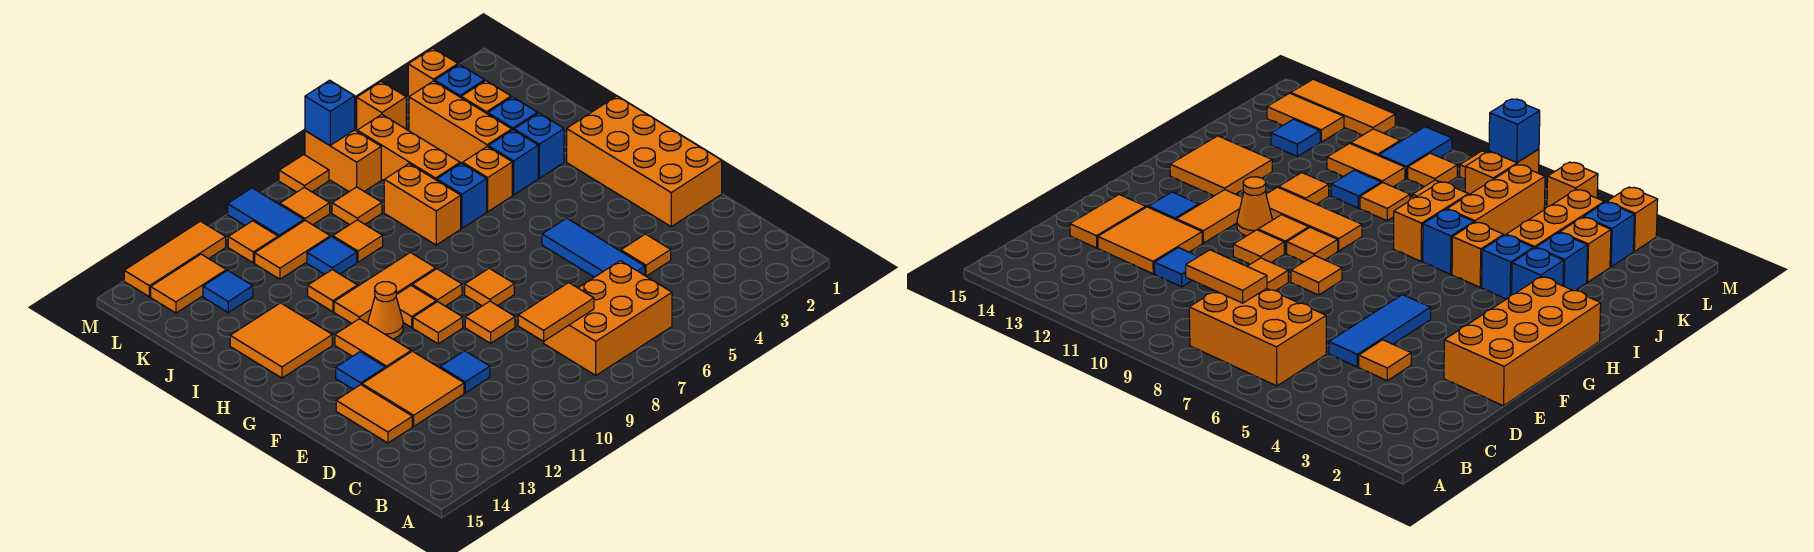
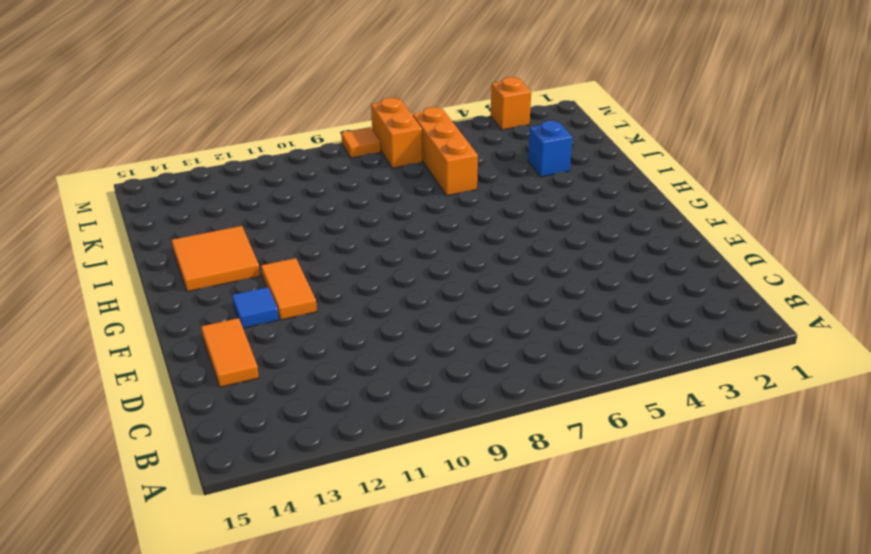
none -> orange brick B6:C8 level 1
none -> orange tile D4 level 1
none -> blue tile D5:F5 level 1
none -> blue tile D11 level 1

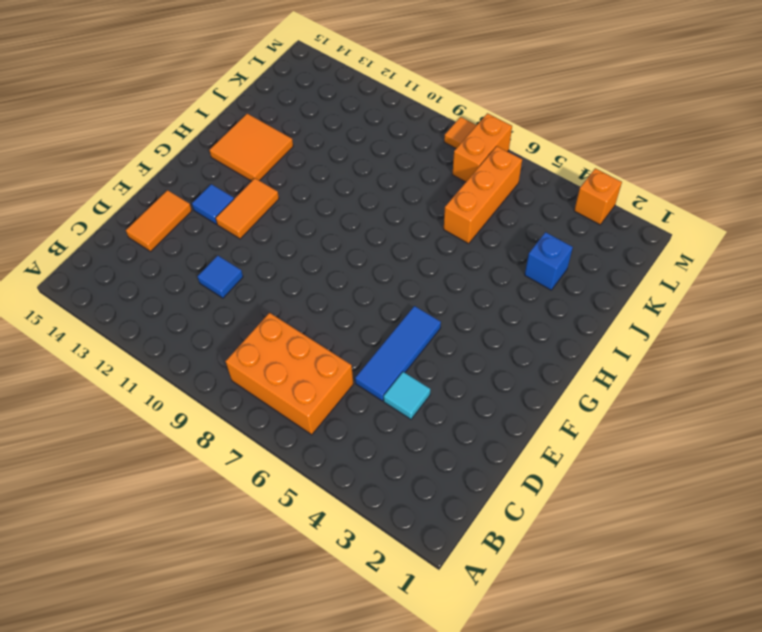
cyan tile D4 level 1 -> orange tile D4 level 1
none -> orange tile D12:E13 level 1
none -> orange brick E1:H2 level 1
none -> orange tile E9 level 1
none -> orange tile F8 level 1

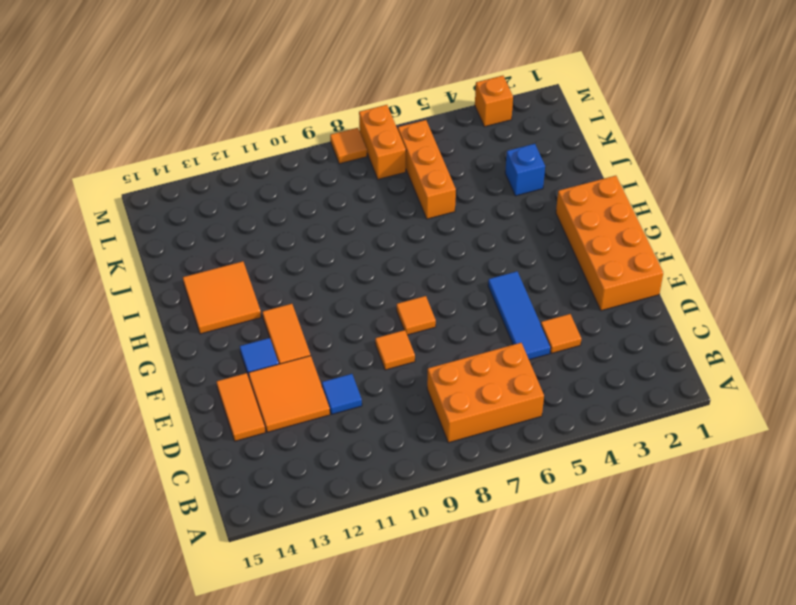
none -> orange tile F10 level 1
none -> orange tile G9 level 1
none -> orange tile G10 level 1
none -> orange cone G11 level 1

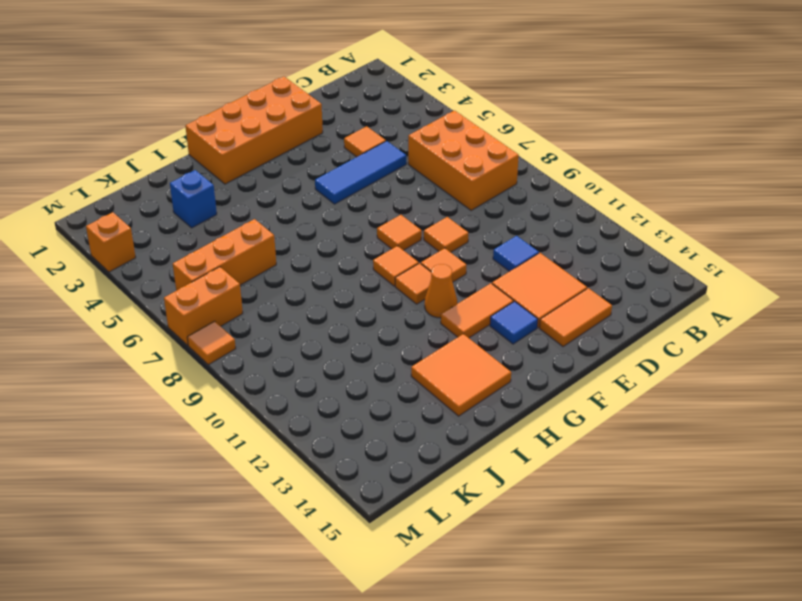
none -> orange tile H9:H11 level 1
none -> blue brick I3 level 1
none -> blue brick I4 level 1
none -> orange brick I5 level 1

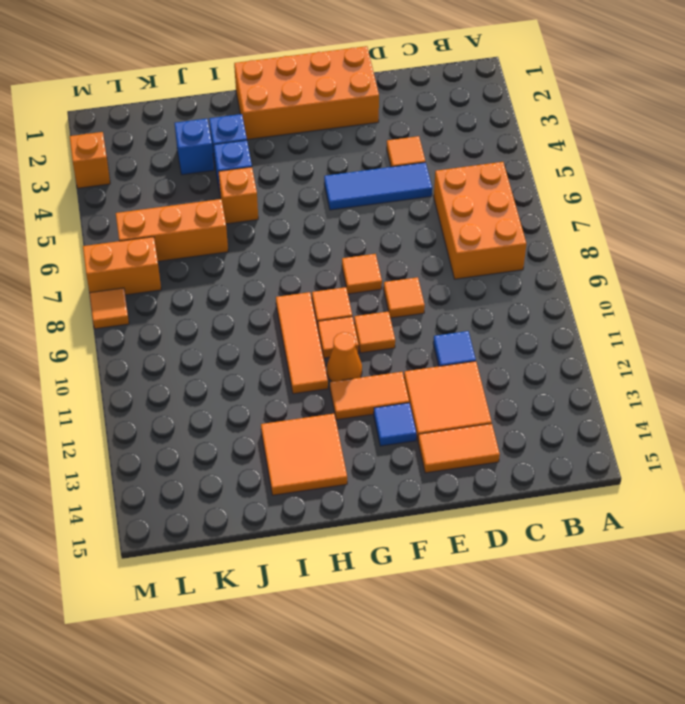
none -> blue brick I6 level 1
none -> orange brick I7:J7 level 1
none -> orange tile I11 level 1
none -> orange brick J4:L4 level 1

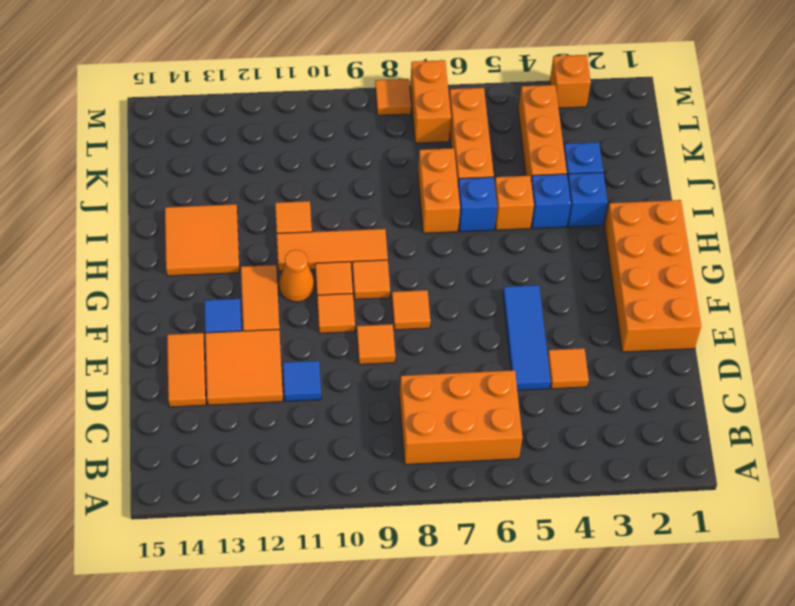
none -> orange tile J9 level 1
none -> blue tile J10 level 1
none -> orange brick K3 level 1
none -> orange tile K8 level 1

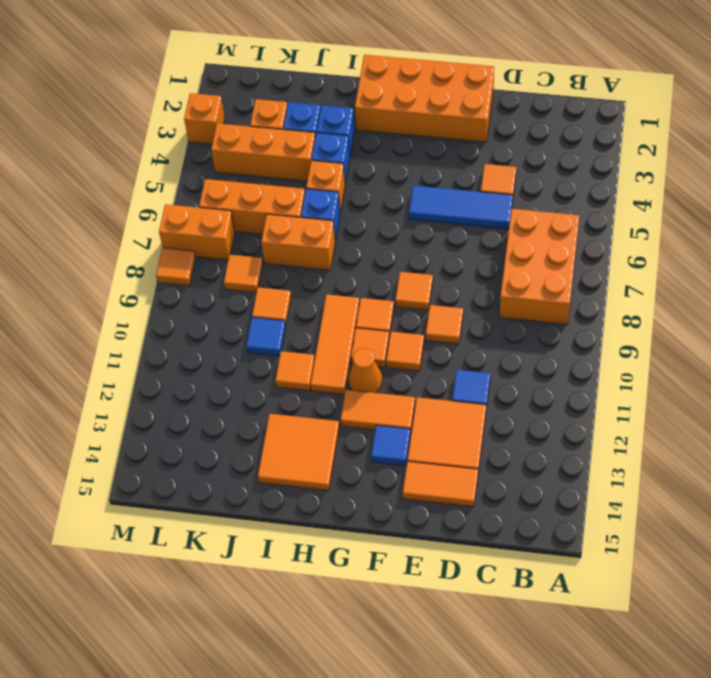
none -> orange tile K10:K11 level 1
none -> blue tile K13 level 1
none -> blue brick L3 level 1
none -> orange tile L9 level 1

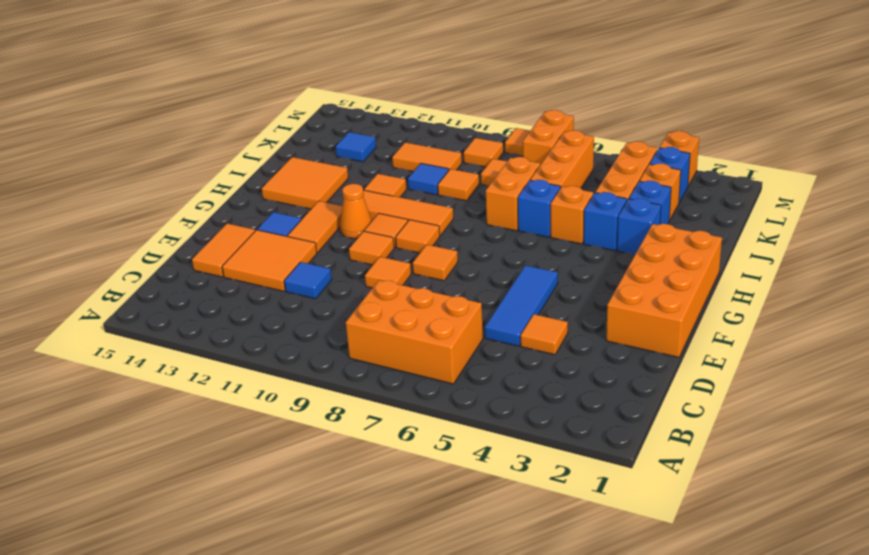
none -> blue tile L10:M10 level 1
none -> orange tile L11 level 1
none -> orange tile L13:L14 level 1
none -> orange brick M5 level 1

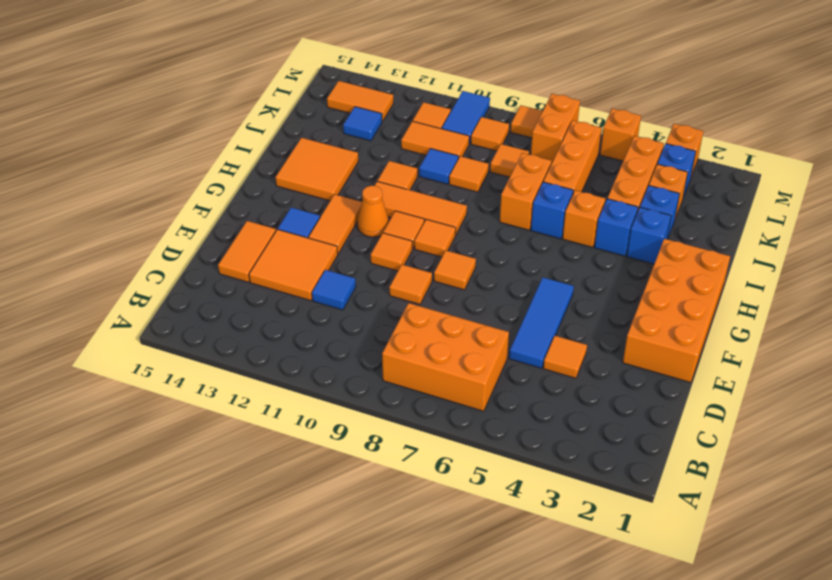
none -> orange tile M12:M14 level 1
none -> orange tile C8:C9 level 2
none -> blue brick M7 level 2

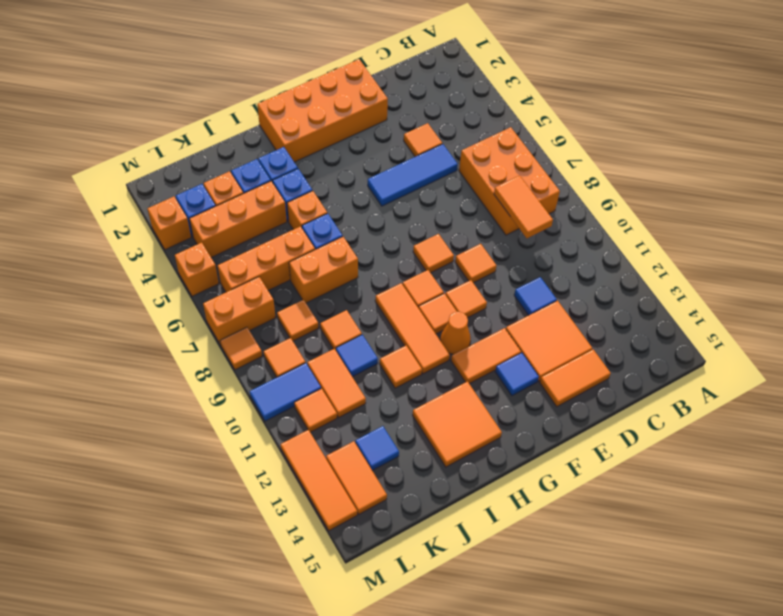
none -> blue brick M7 level 2

